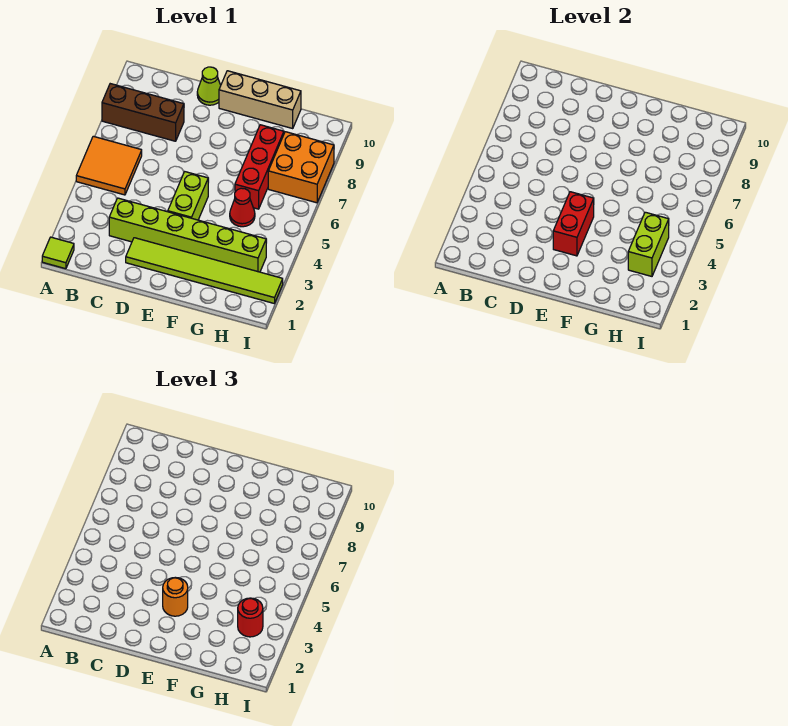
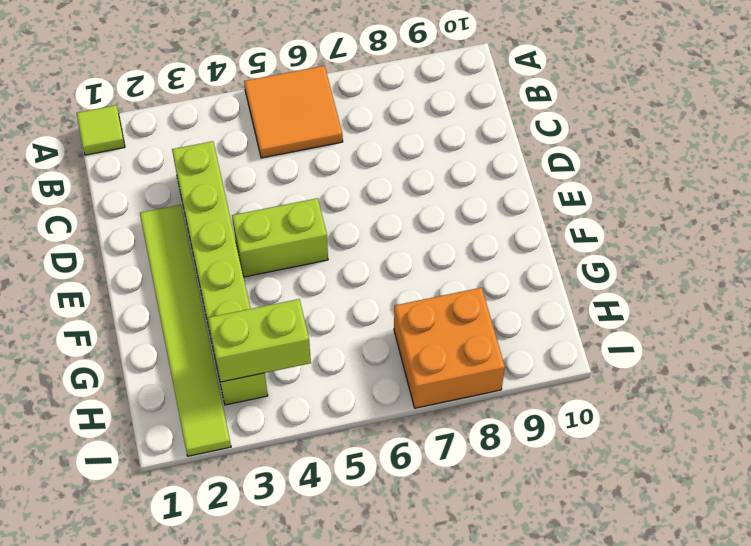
none -> brown brick A8:C8 level 1
none -> lime cone D10 level 1
none -> tan brick E10:G10 level 1

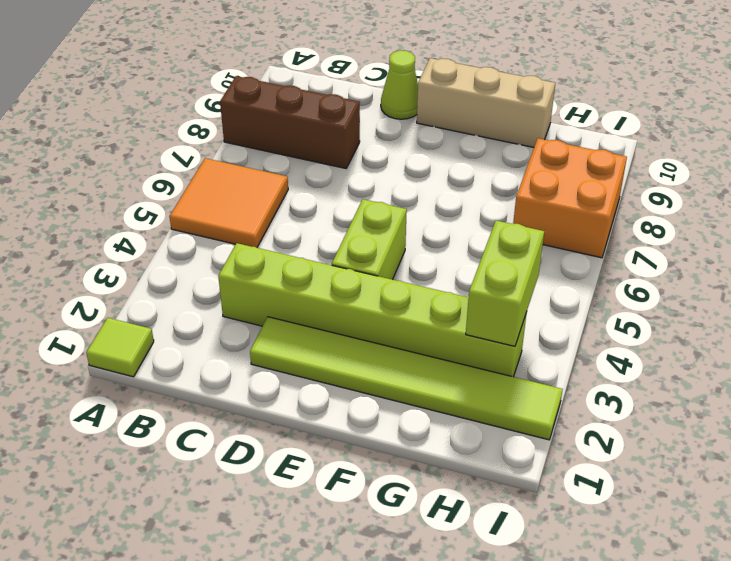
none -> red cone G5 level 1
none -> red brick G6:G8 level 1
none -> red brick E3:E4 level 2

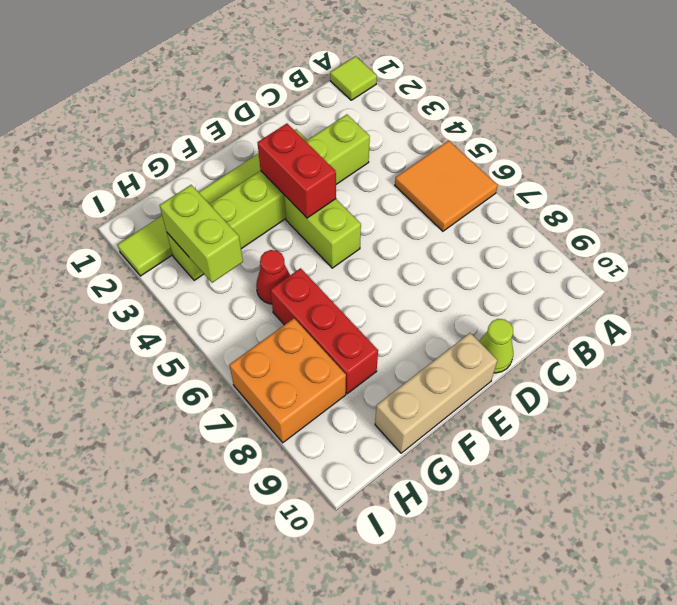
none -> brown brick A8:C8 level 1
none -> orange round brick E3 level 3
none -> red round brick H3 level 3

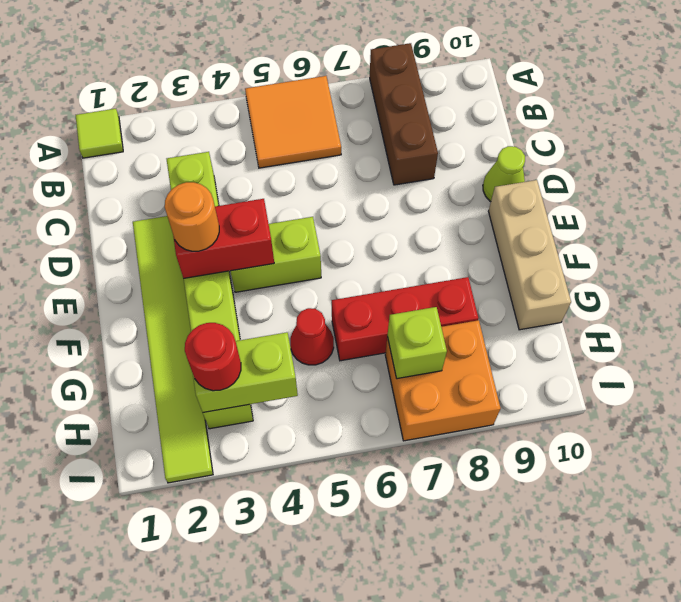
lime brick H7 level 2 -> none

